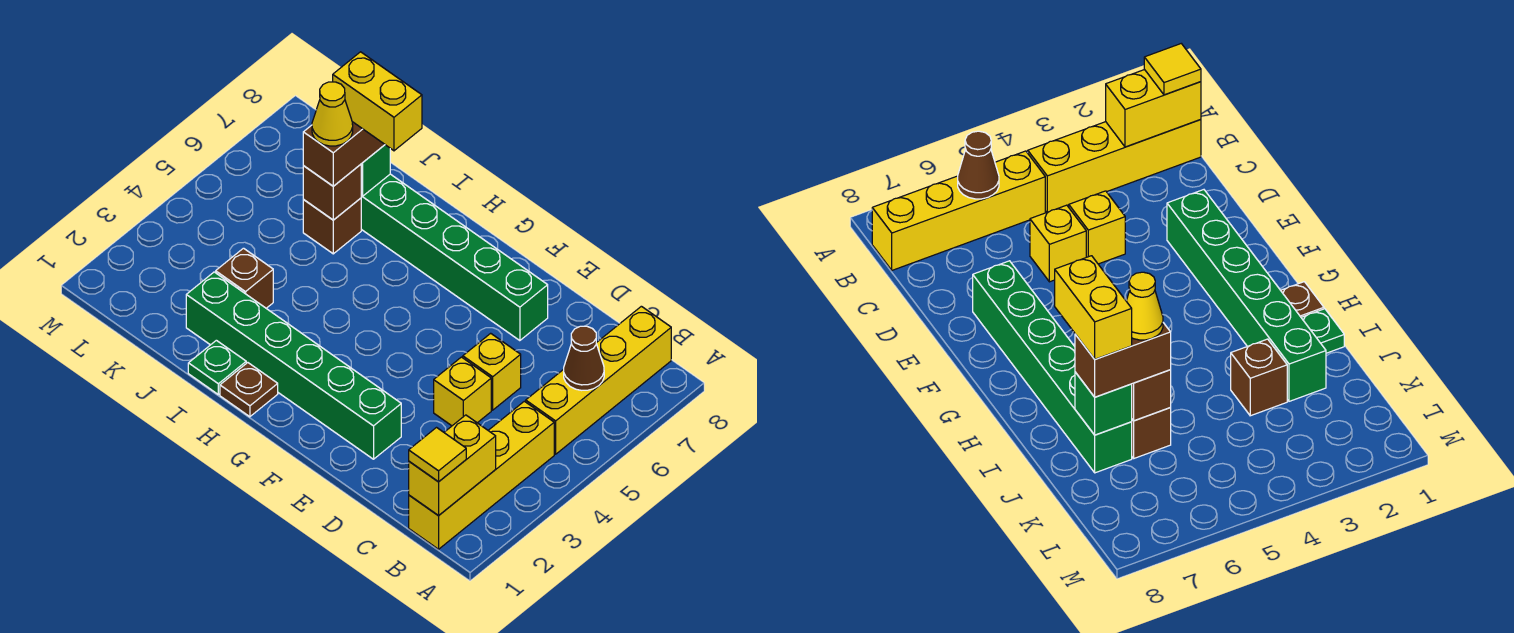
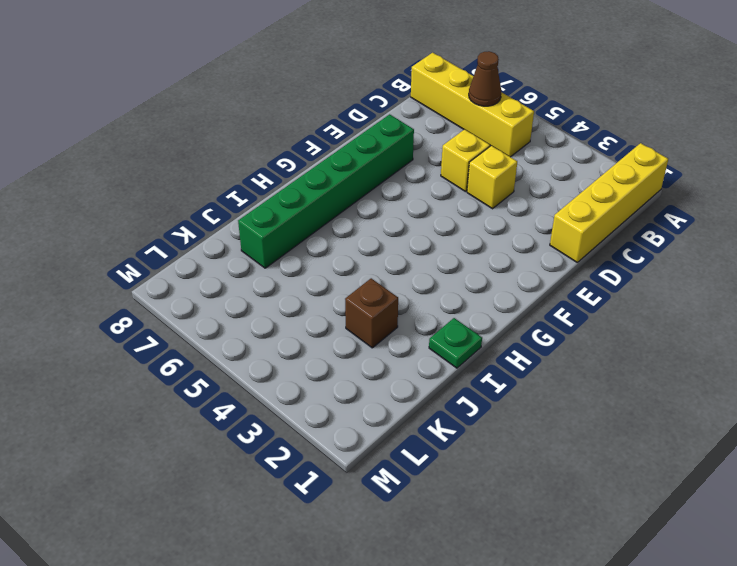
yellow brick A1:D1 level 1 -> yellow brick B1:B4 level 1
none -> green brick E2:J2 level 1
none -> brown plate H1 level 1
none -> brown brick J6 level 1

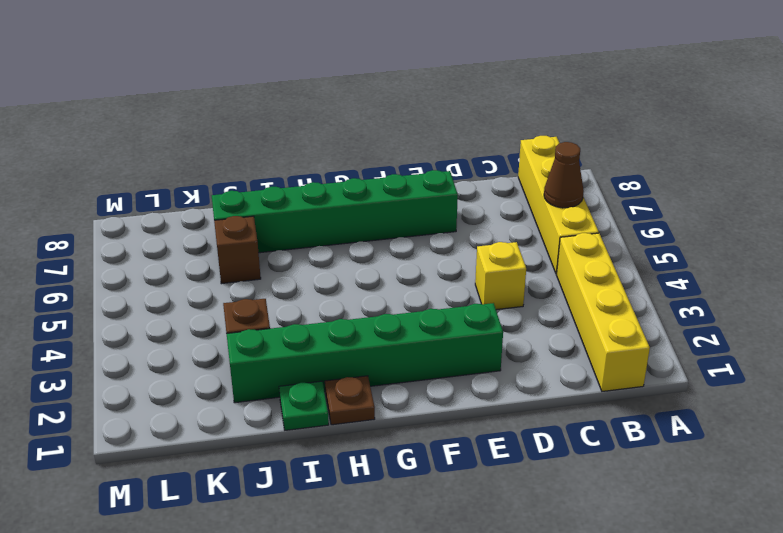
none -> yellow brick D5 level 1
none -> yellow brick B1:B2 level 2
none -> brown brick J6 level 2

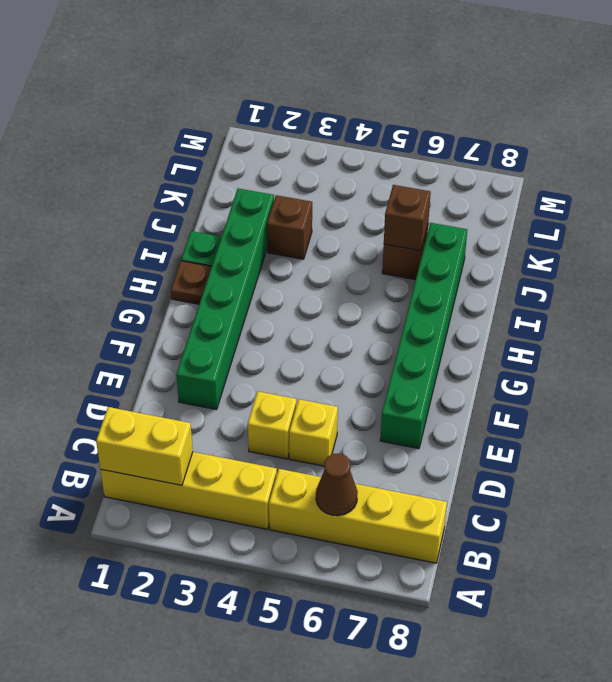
none -> green brick J7 level 2
none -> yellow tile B1 level 3
none -> brown brick J6:J7 level 3

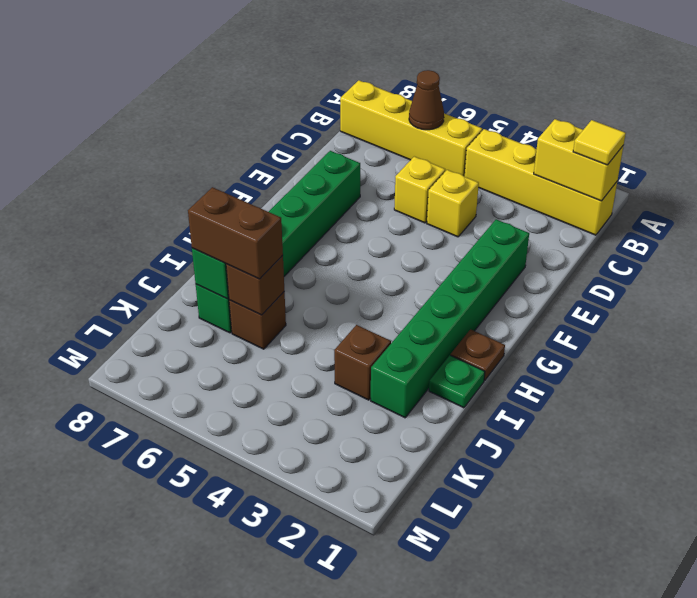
none -> yellow brick I7:J7 level 4
none -> yellow cone J6 level 4

